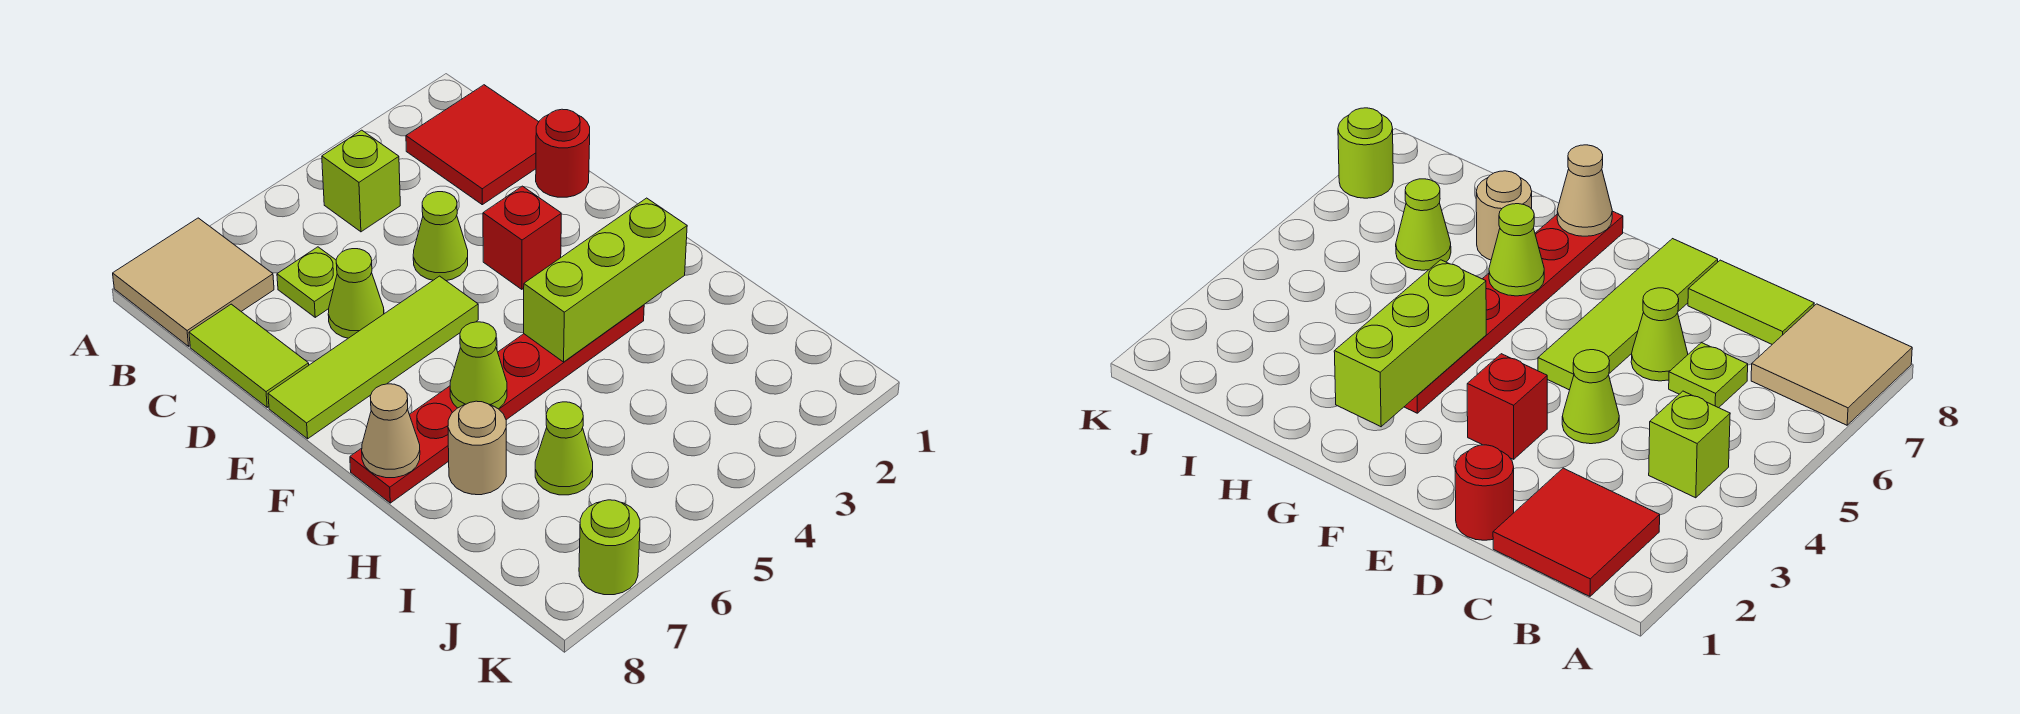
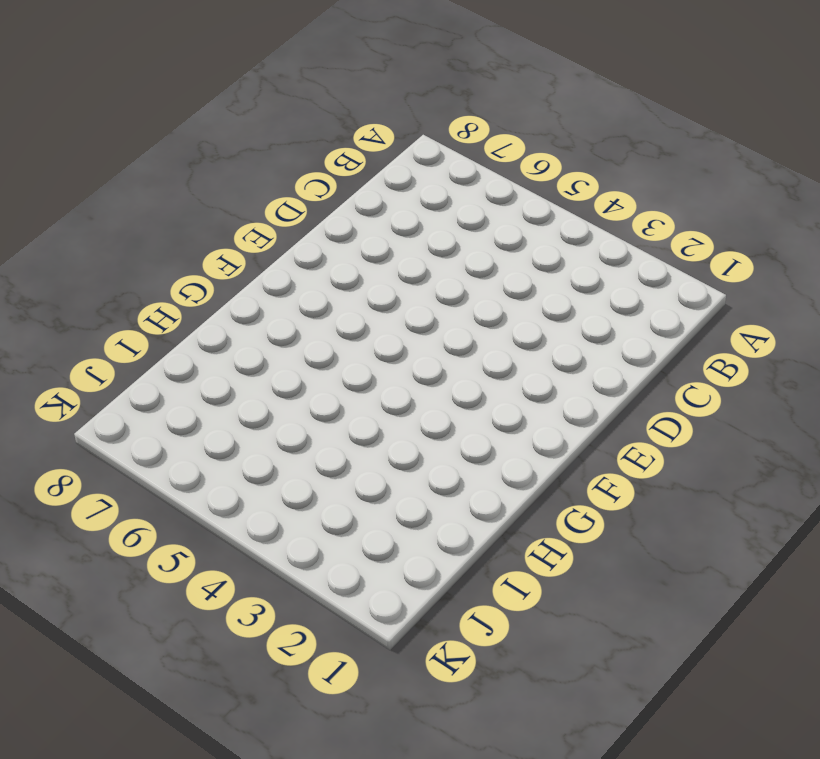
none -> tan tile A7:B8 level 1
none -> red tile B1:C2 level 1
none -> lime brick B4 level 1

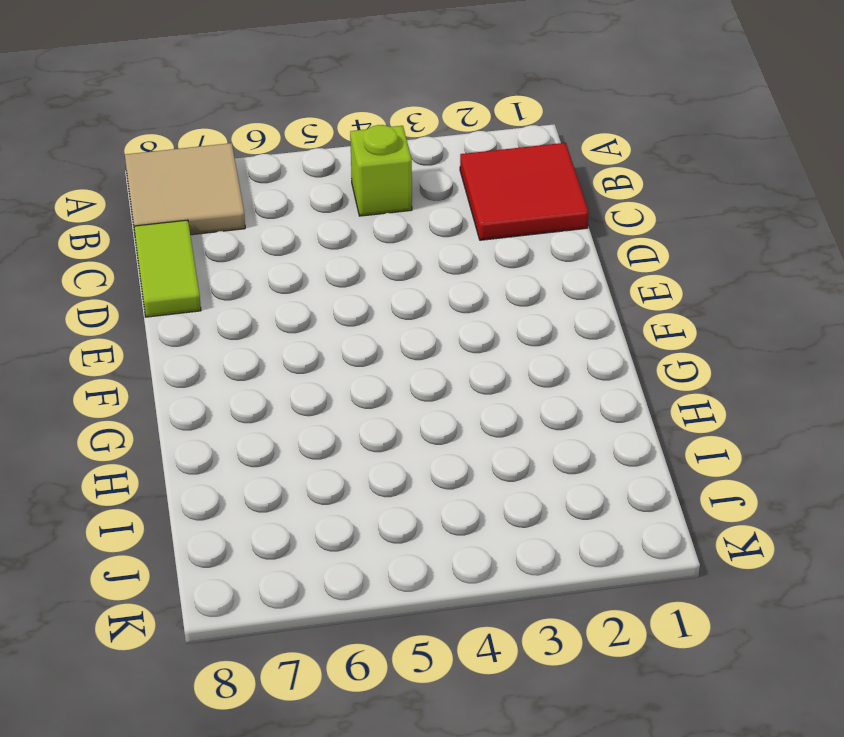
none -> lime plate C6 level 1
none -> red round brick D1 level 1
none -> lime cone D4 level 1

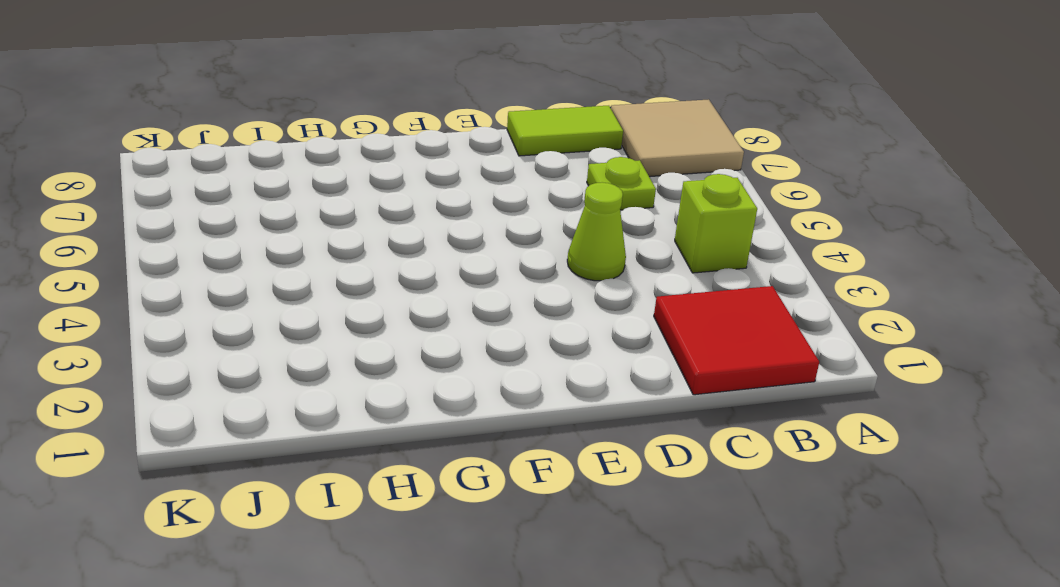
none -> red round brick D1 level 1
none -> lime cone D6 level 1
none -> red brick E3 level 1

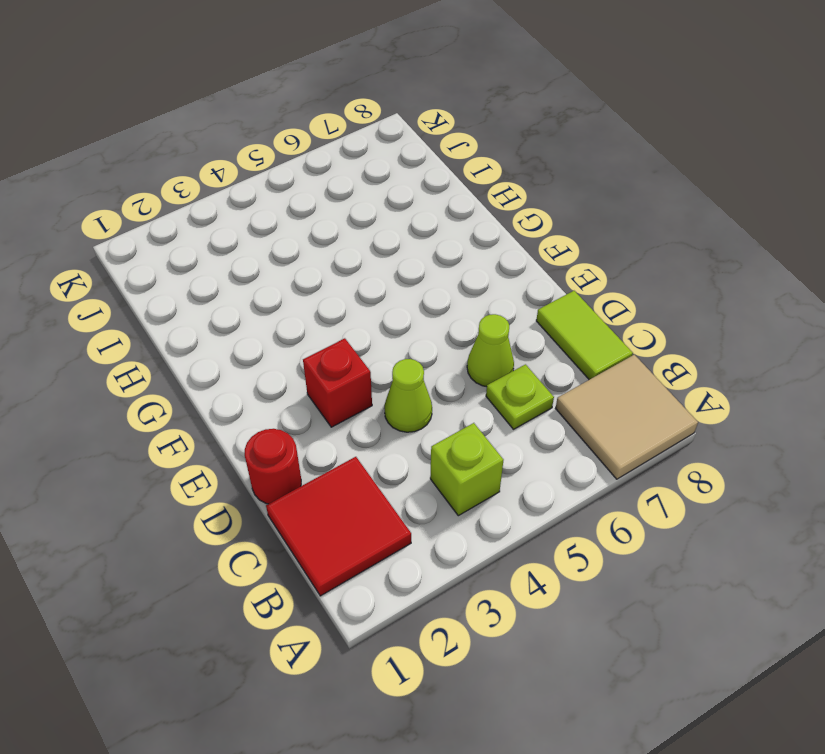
none -> lime tile E5:E8 level 1
none -> red plate G3:G8 level 1
none -> tan round brick H7 level 1

